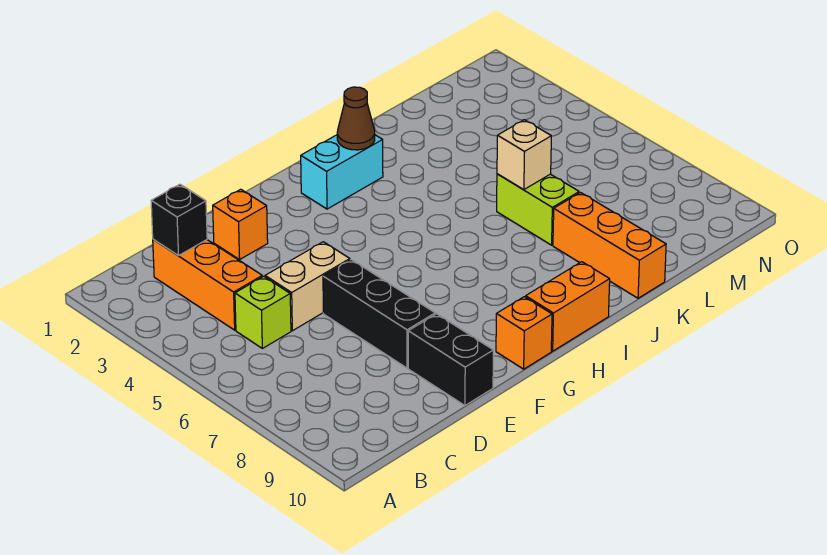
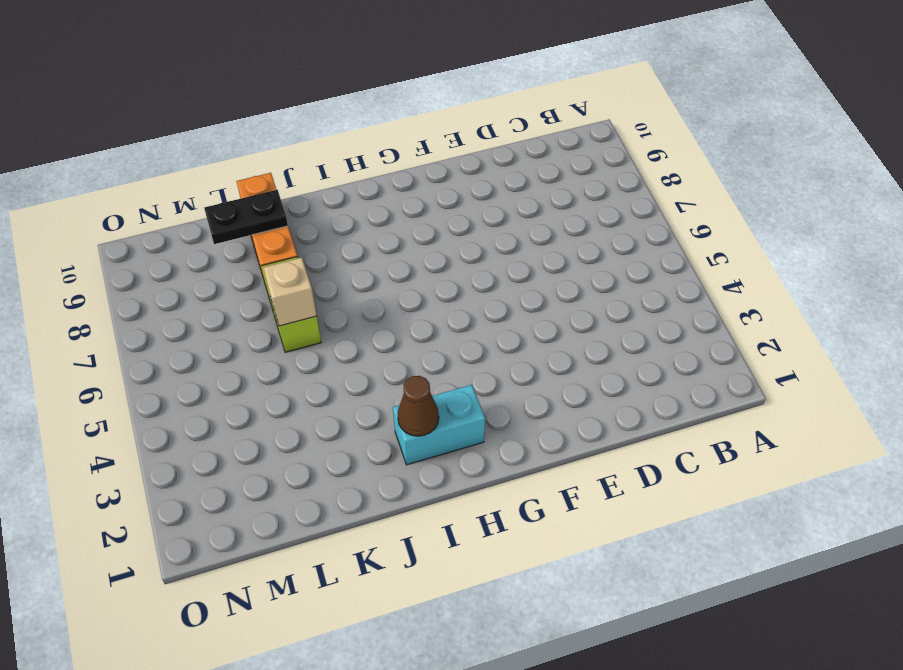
black plate K9:L9 level 2 -> none
none -> orange brick C2:C4 level 1
none -> lime brick C5 level 1
none -> tan brick D5:E5 level 1

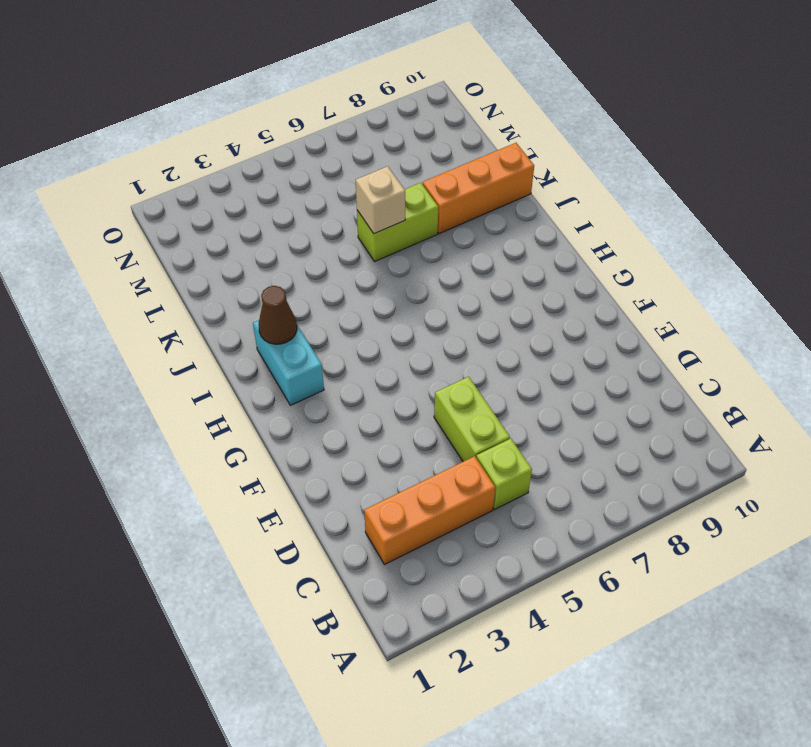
lime brick D5:E5 level 1 -> tan brick D5:E5 level 1
none -> orange brick E2 level 1
none -> black brick E6:E8 level 1
none -> black brick E9:E10 level 1

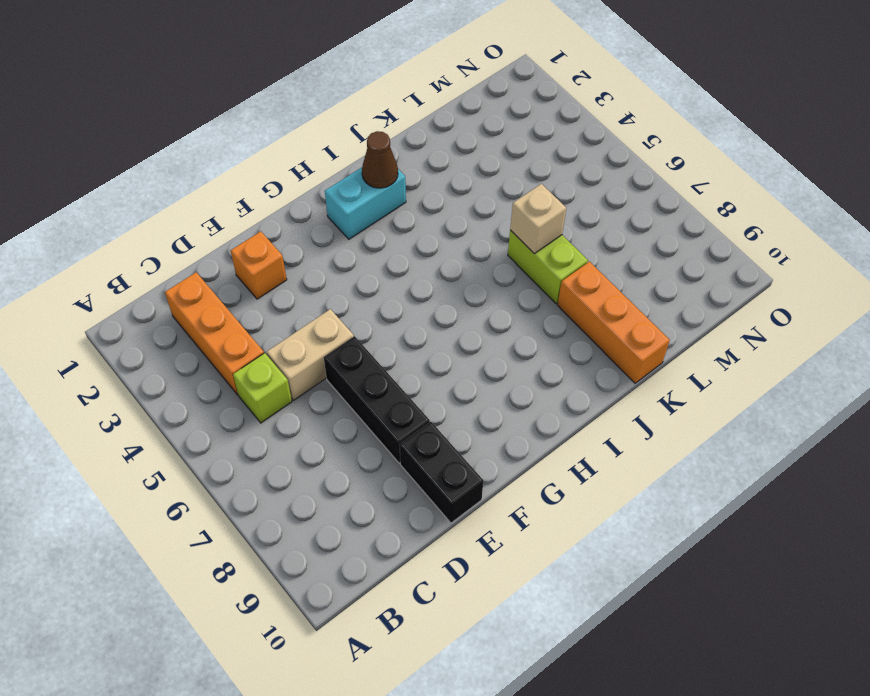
none -> orange brick G10 level 1
none -> orange brick H10:I10 level 1
none -> black brick C2 level 2

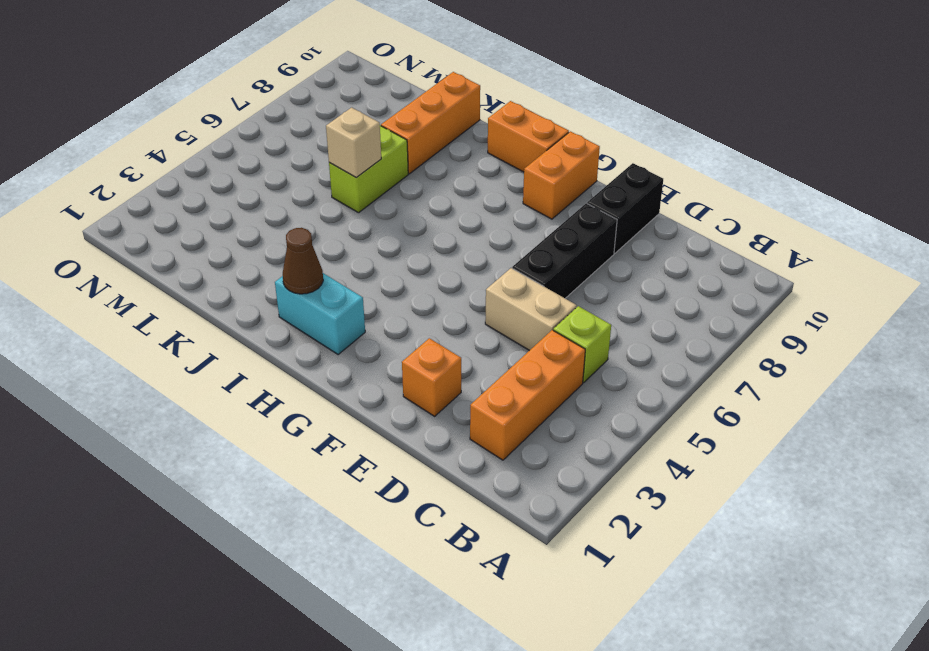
orange brick G9:G10 level 1 -> orange brick G10 level 1
none -> black brick C2 level 2

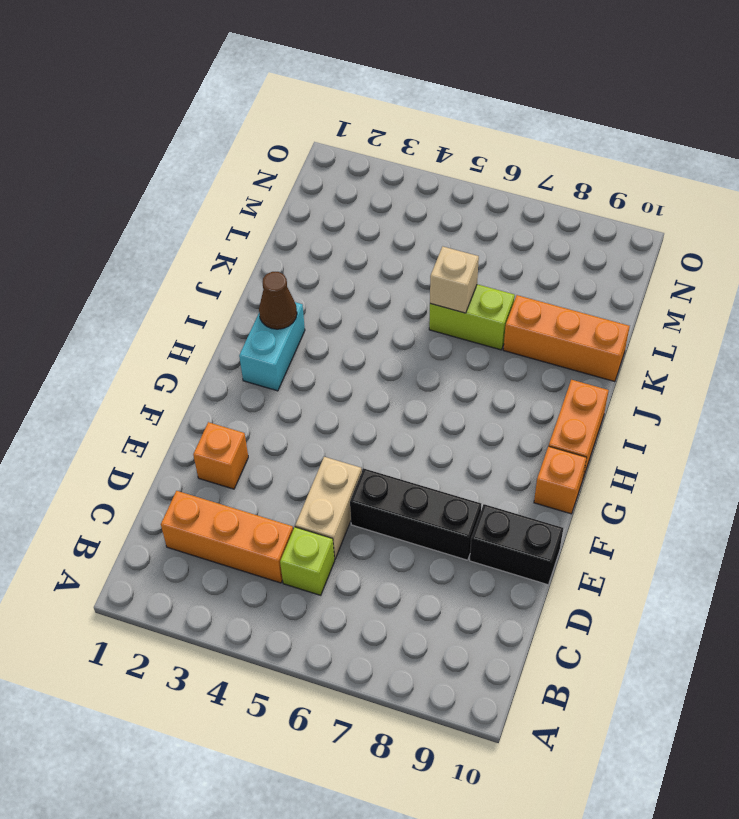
none -> black brick C2 level 2

